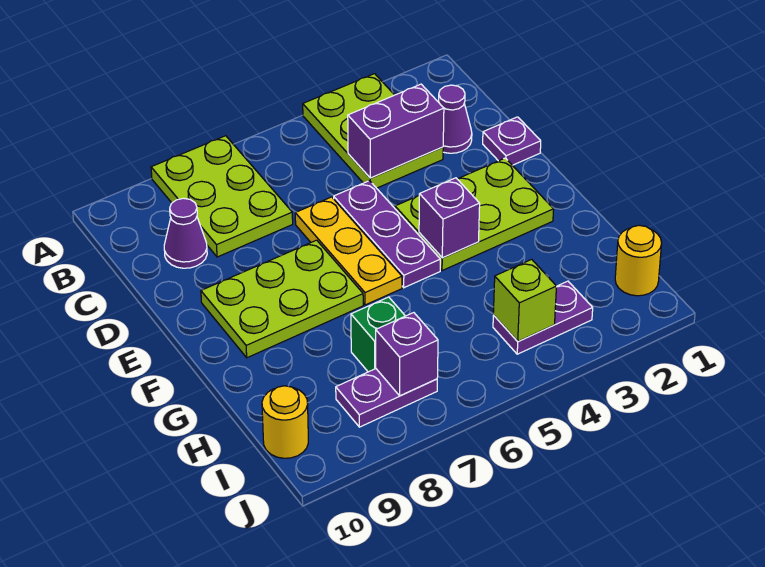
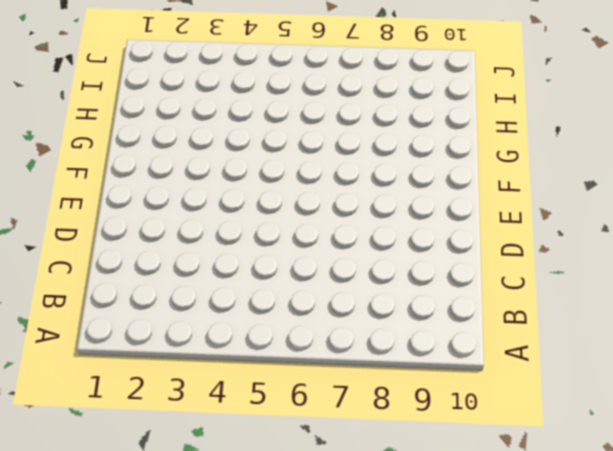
none -> lime plate A3:C4 level 1
none -> lime plate A7:C8 level 1
none -> purple cone C2 level 1

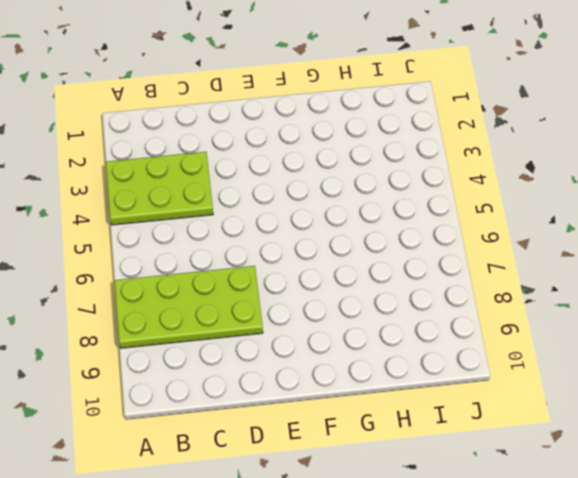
lime plate A7:D8 level 1 -> lime plate A7:C8 level 1
none -> purple cone C2 level 1
none -> purple cone C9 level 1
none -> purple plate D1 level 1

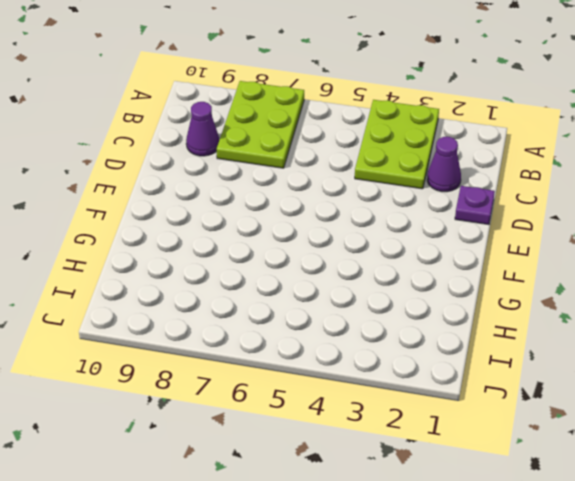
none -> purple plate D5:F5 level 1
none -> yellow plate D6:F6 level 1
none -> lime plate E2:F4 level 1

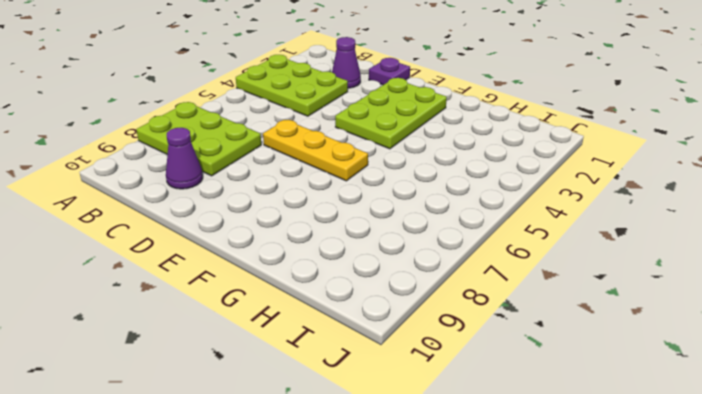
none -> purple plate D5:F5 level 1
none -> lime plate E7:F9 level 1
none -> green brick H7 level 1

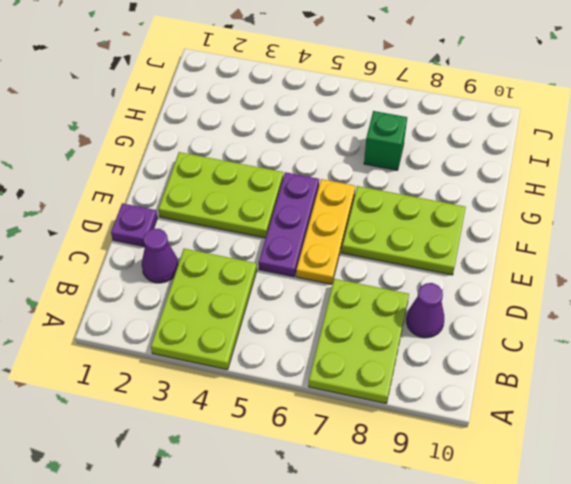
none -> yellow round brick I1 level 1
none -> purple plate I3:I4 level 1
none -> purple plate I7:I8 level 1

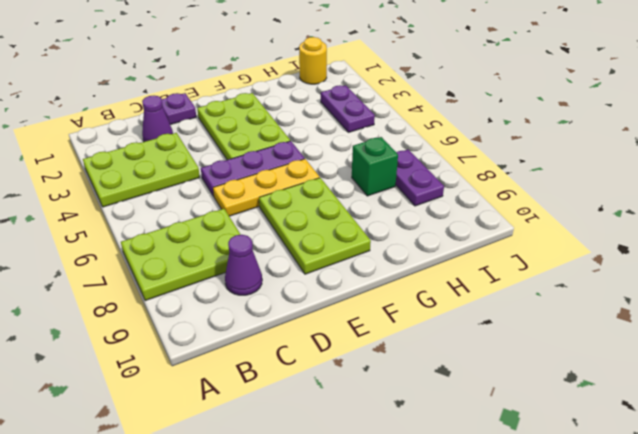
none -> yellow round brick I10 level 1
none -> purple brick C3:C4 level 2
none -> purple brick F4 level 2

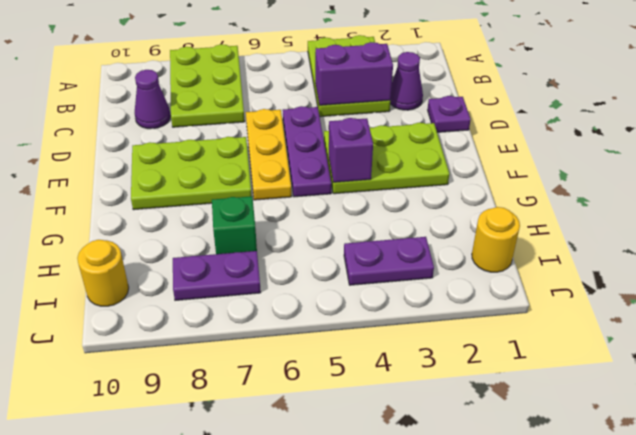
none -> lime brick I4 level 2
none -> purple brick I7 level 2

